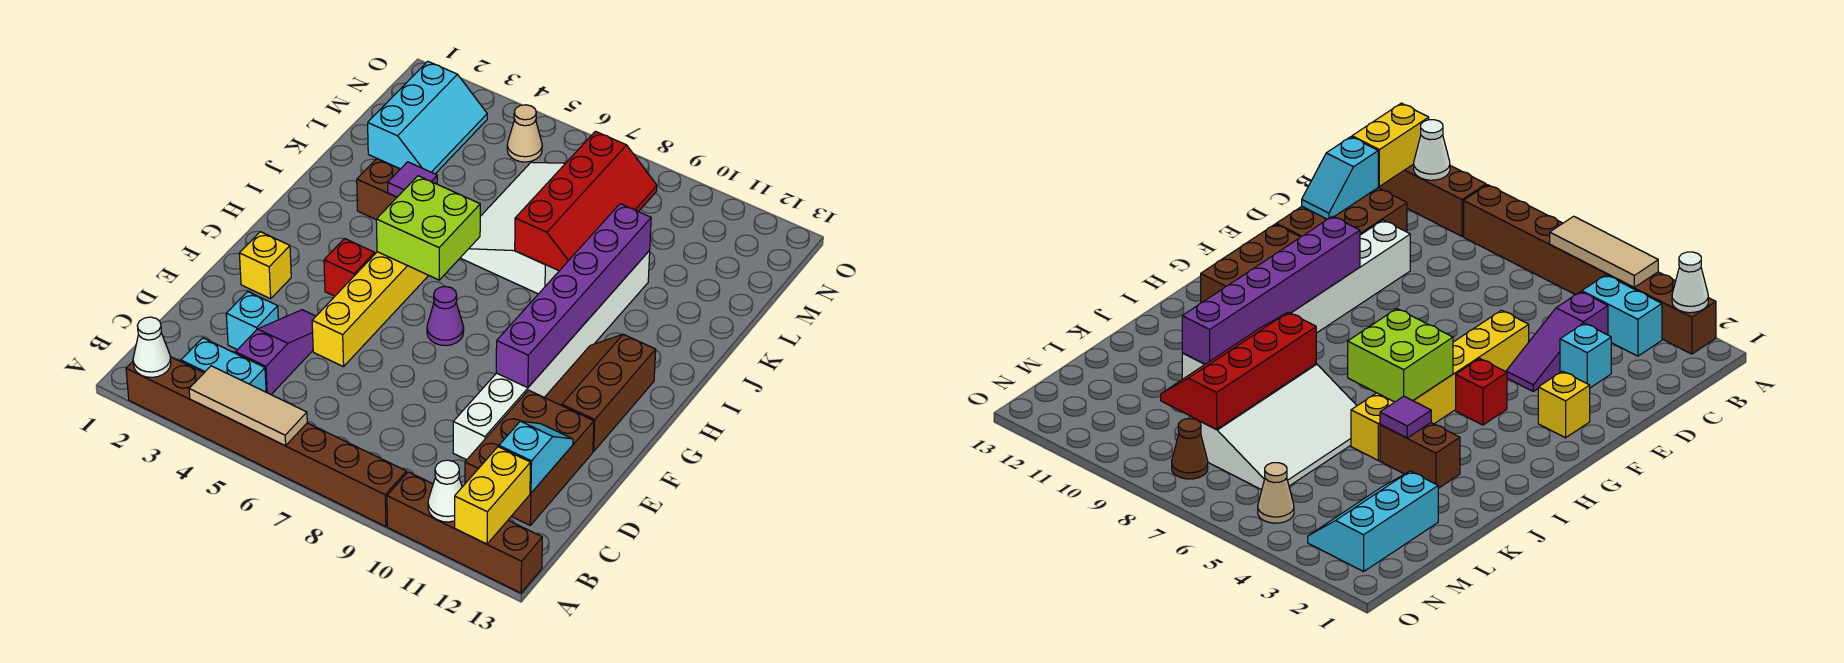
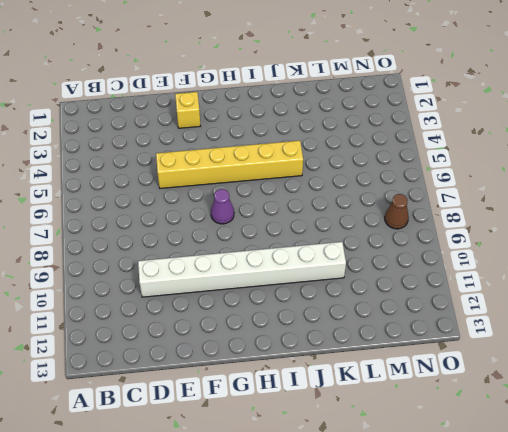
none -> brown brick A2:A9 level 1
none -> brown brick A10:A13 level 1
none -> cyan brick B3:B4 level 1

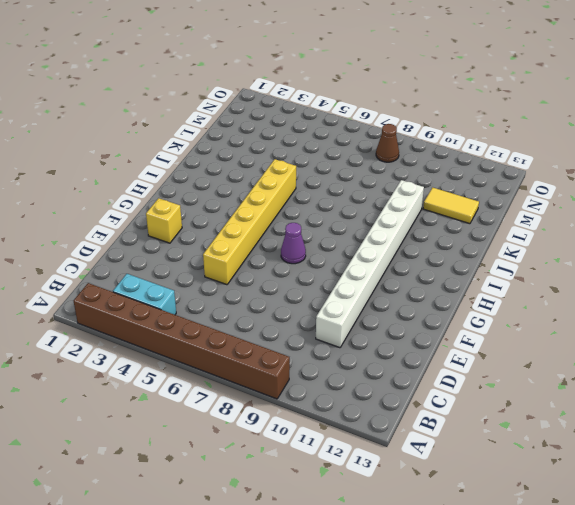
yellow tile L11:L12 level 1 -> none
none -> brown brick A10:A13 level 1
none -> purple slope C4:E4 level 1 top C
none -> brown brick C11:E12 level 1

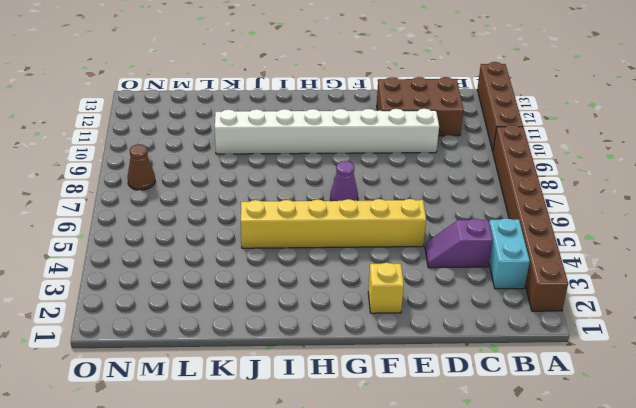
purple slope C4:D4 level 1 top C -> purple slope C4:E4 level 1 top C
none -> cyan brick D3 level 1
none -> brown slope F11:H12 level 1 top 12
none -> red brick G4 level 1

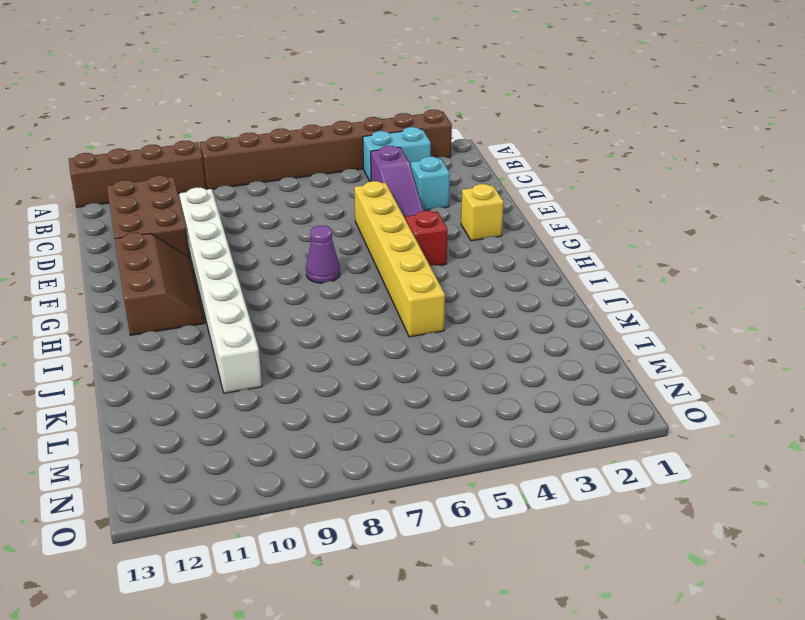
none -> brown brick J3:J4 level 1
none -> white slope J6:M8 level 1 top 8
none -> cyan slope L2:N3 level 1 top 2

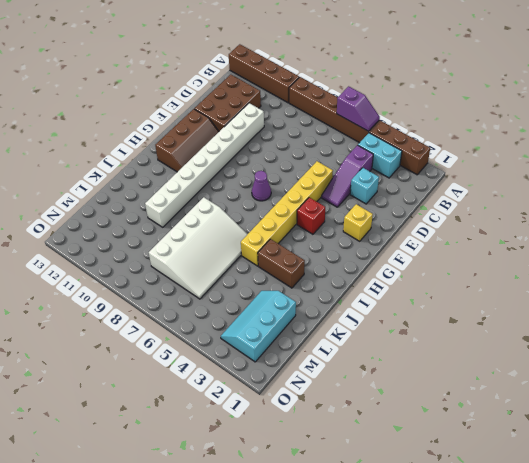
purple slope A5:A6 level 2 top 6 -> tan tile A4:A6 level 2
none -> tan cone N5 level 1
none -> brown cone N8 level 1
none -> white cone A2 level 2

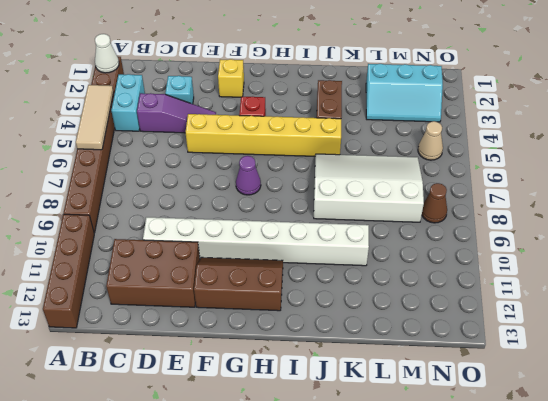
none -> white cone A11 level 2
none -> yellow brick A12:B12 level 2
none -> cyan slope C12:D12 level 2 top C

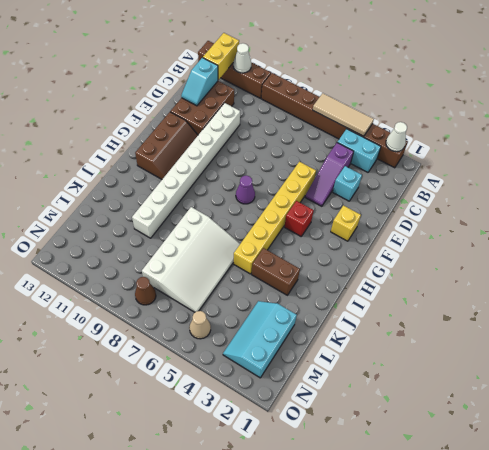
none -> purple brick F10:K10 level 2
none -> lime brick H5:I6 level 2
none -> purple tile J4 level 2

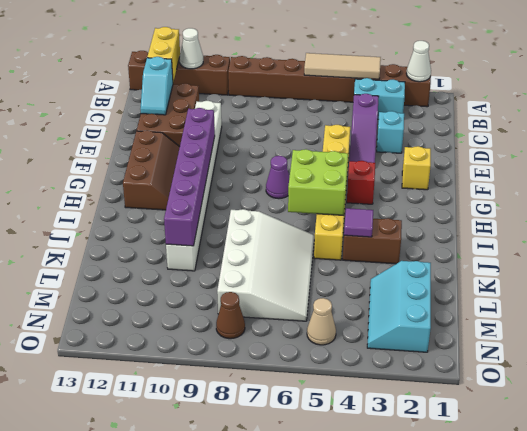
none -> red slope J8:M9 level 2 top 8

